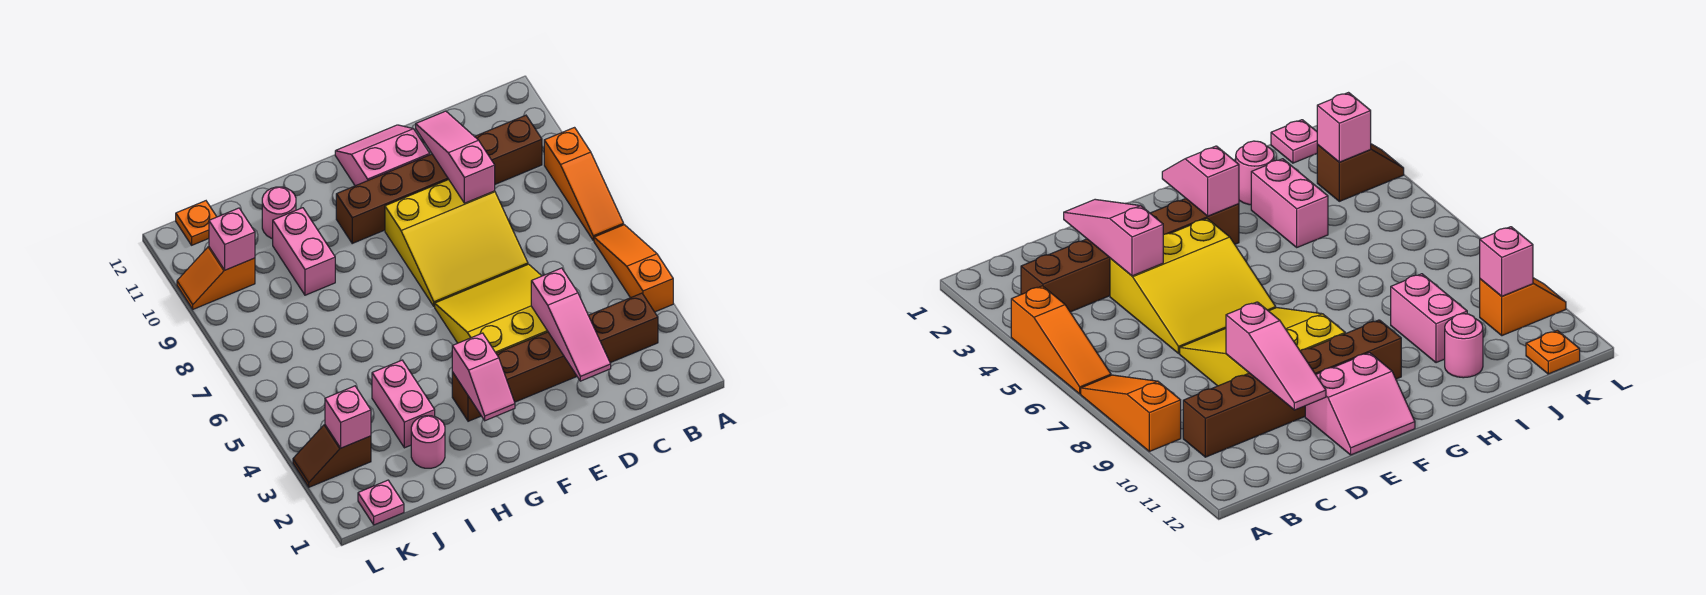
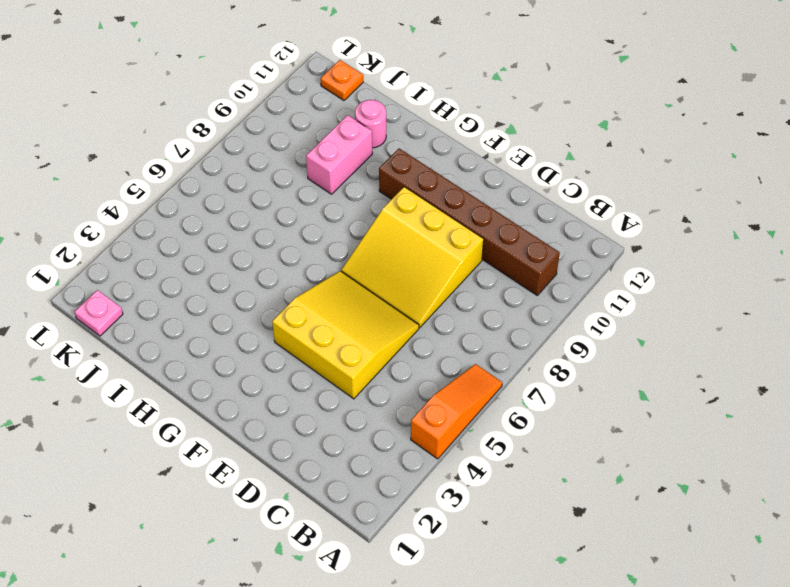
none -> orange slope A7:A9 level 1 top 9
none -> brown brick B3:G3 level 1
none -> pink slope E11:F12 level 1 top 11

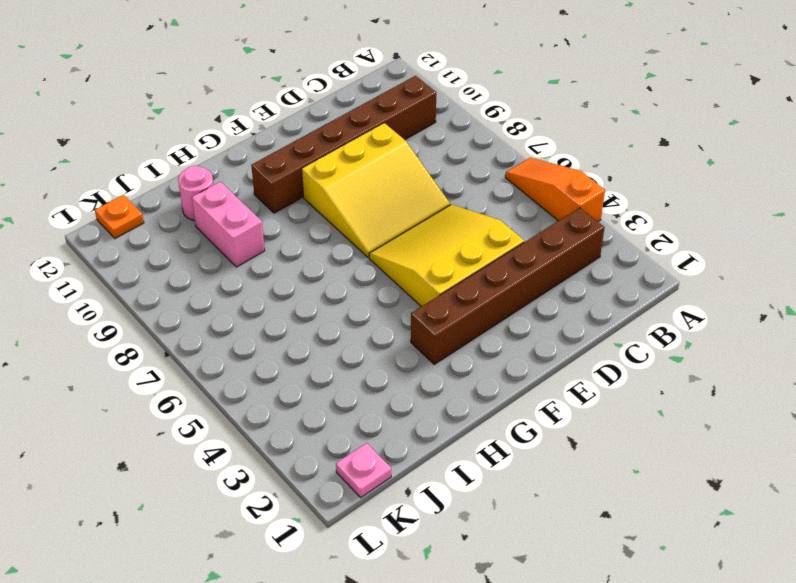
none -> orange slope A7:A9 level 1 top 9
none -> pink slope E11:F12 level 1 top 11
none -> pink round brick I2 level 1

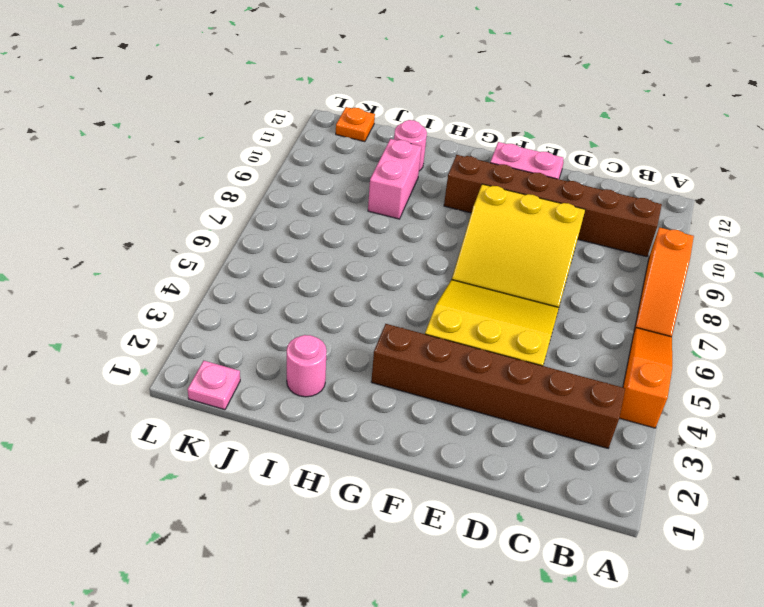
none -> pink brick I3:I4 level 1
none -> brown slope K3:L3 level 1 top K
none -> orange slope K10:L10 level 1 top K

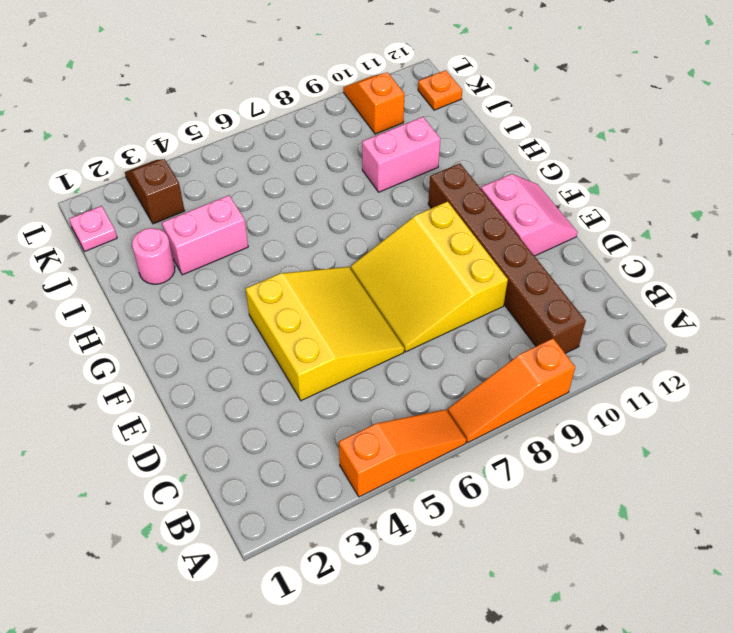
none -> brown brick B3:G3 level 1
none -> pink round brick I11 level 1
none -> pink slope D2:D4 level 2 top 4

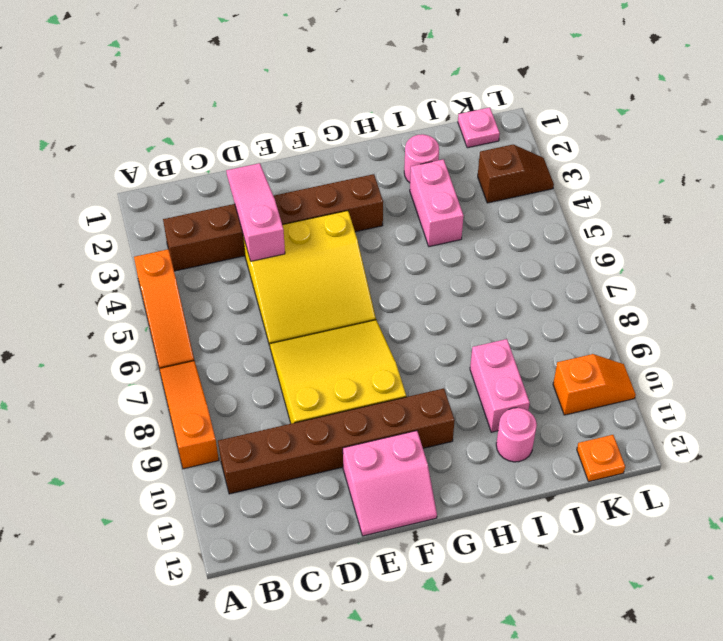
none -> pink slope D9:D11 level 2 top 9
none -> pink slope G2:G3 level 2 top 3
none -> pink brick K3 level 2

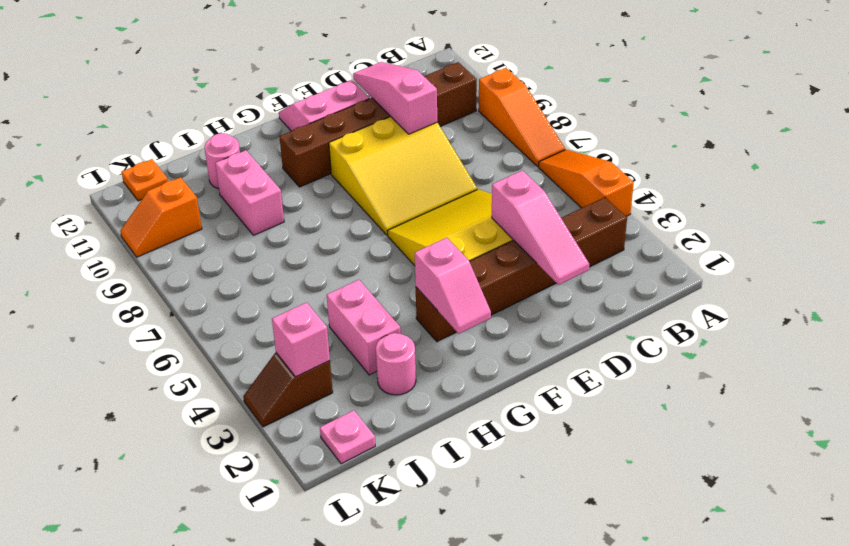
none -> pink brick K10 level 2

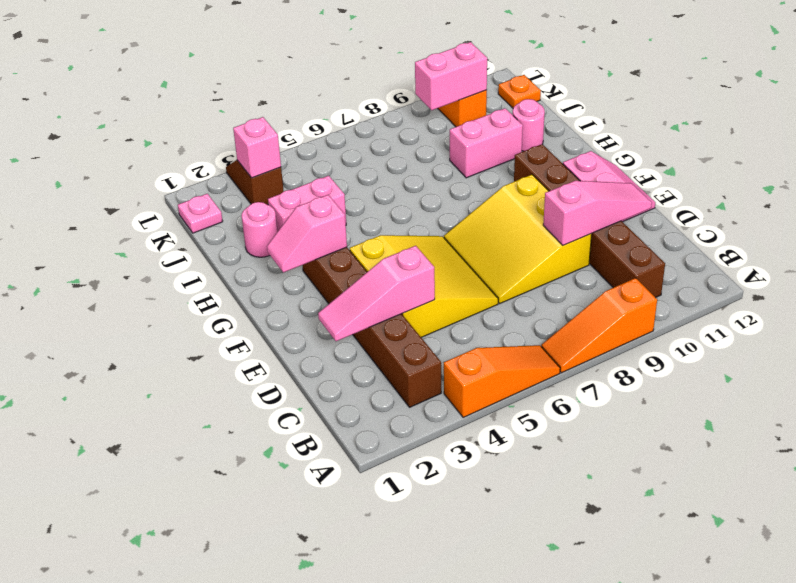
pink brick K9:K10 level 2 -> pink brick K10 level 2

